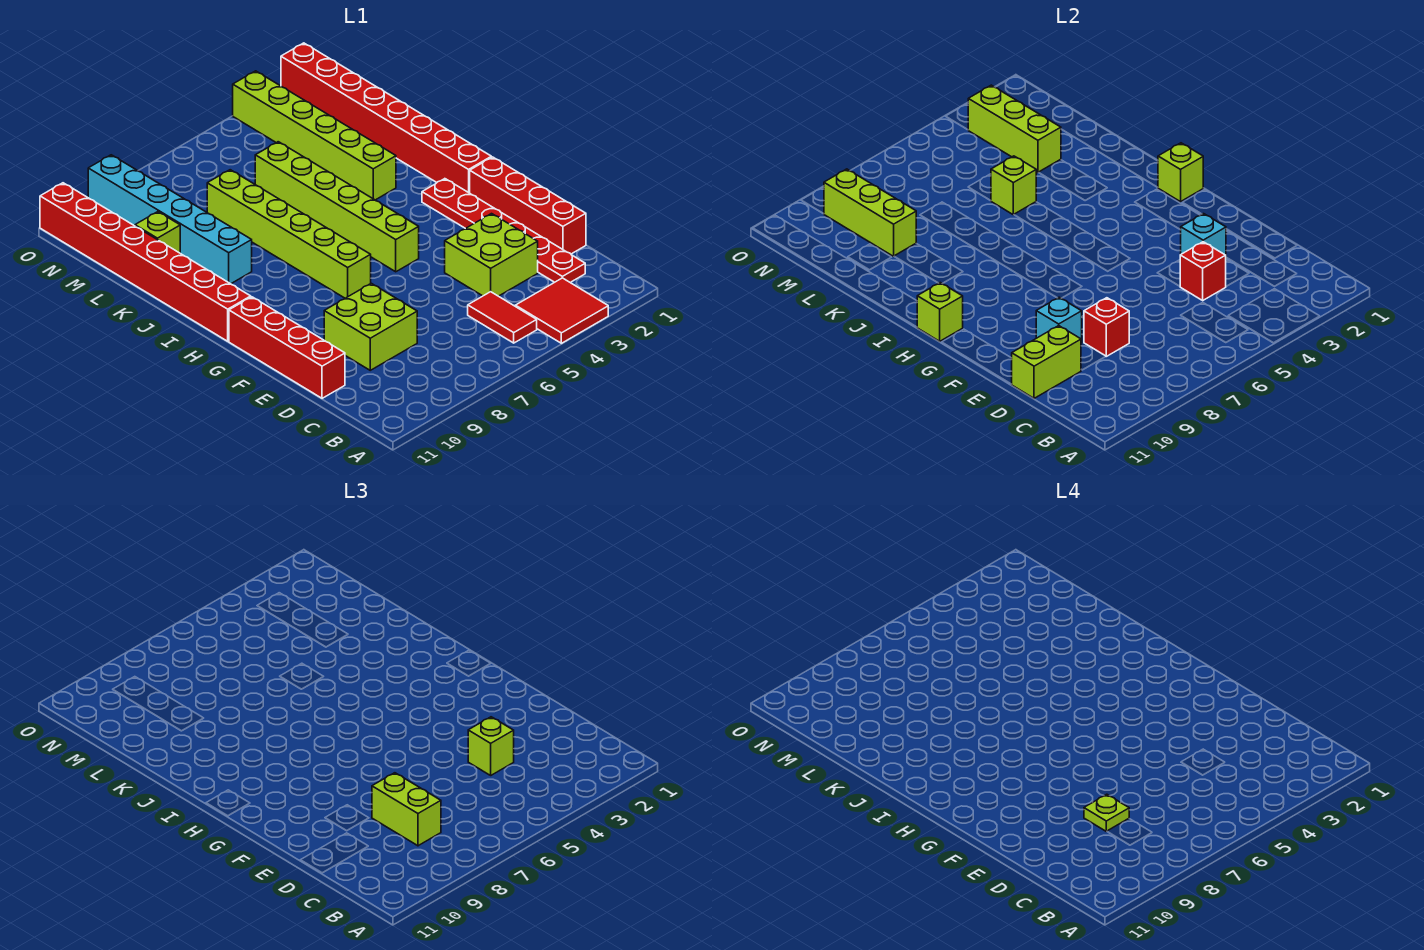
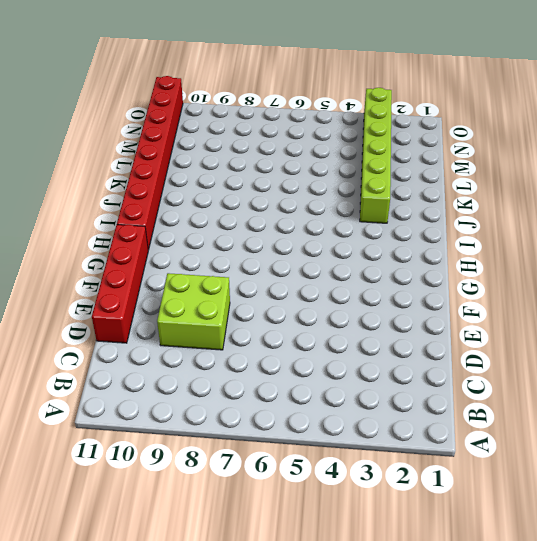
none -> red tile A3:B4 level 1
none -> red tile B5:C5 level 1
none -> red plate C2:H2 level 1

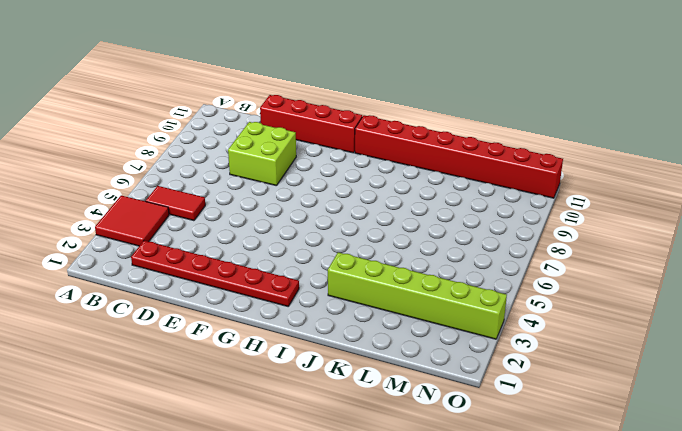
none -> red brick D1:G1 level 1
none -> lime brick D3:E4 level 1
none -> lime brick G5:L5 level 1

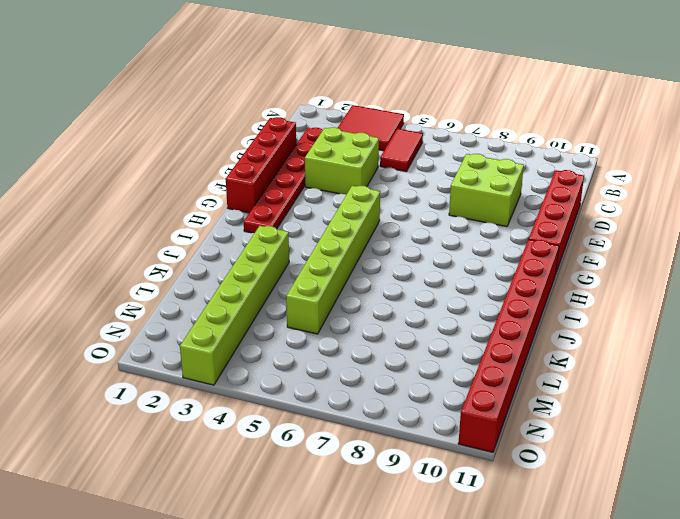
none -> lime brick G7:L7 level 1
none -> red brick H1:O1 level 1
none -> cyan brick J9:O9 level 1

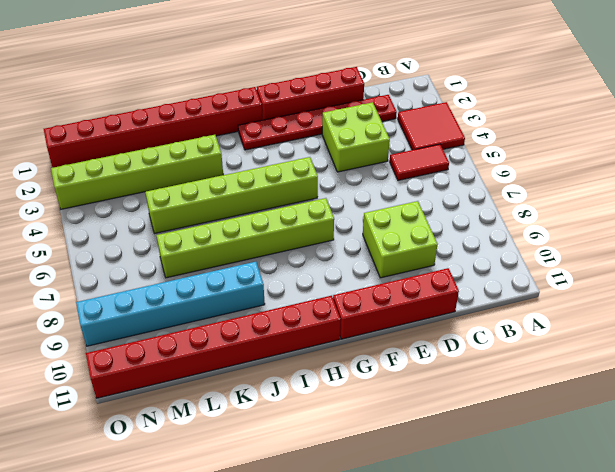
none -> lime brick L10 level 1
none -> red brick D4 level 2
none -> red brick D8 level 2

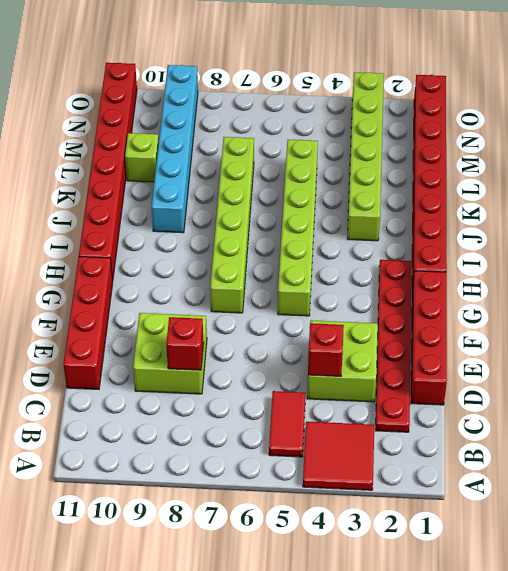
none -> lime brick D10:D11 level 2
none -> cyan brick E3 level 2
none -> cyan brick E9 level 2

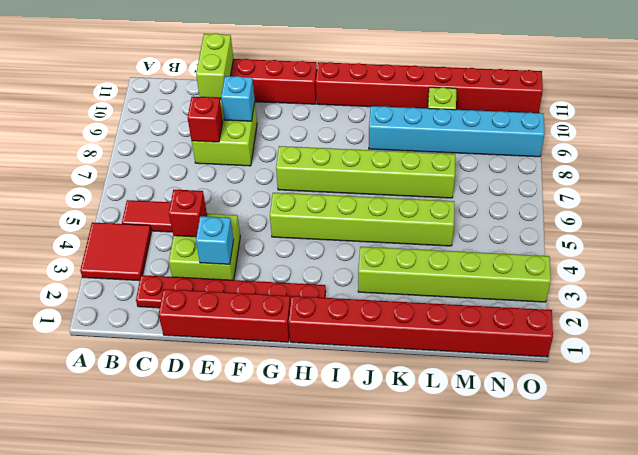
none -> lime brick H1 level 2
none -> lime brick H11 level 2
none -> lime brick K5 level 2

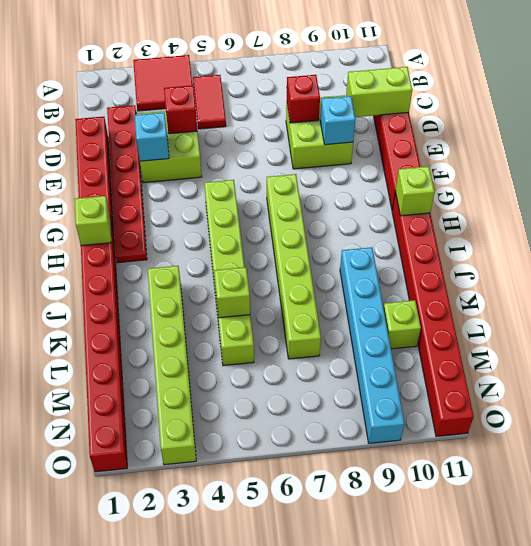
none -> lime brick L3:N3 level 2
none -> lime brick L9:N9 level 2
none -> lime brick C8:D8 level 3

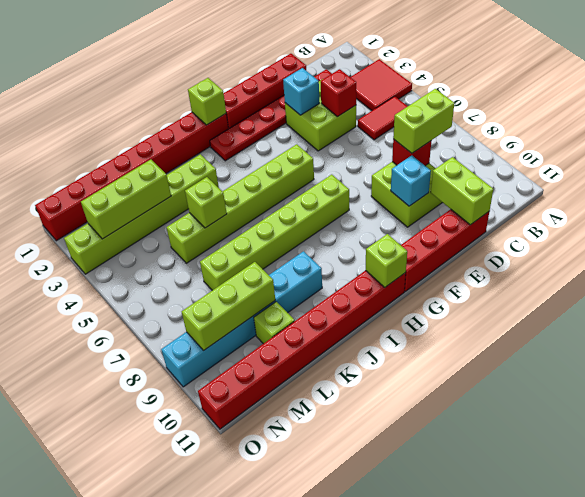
none -> lime brick D4 level 3
none -> lime plate D8 level 4

